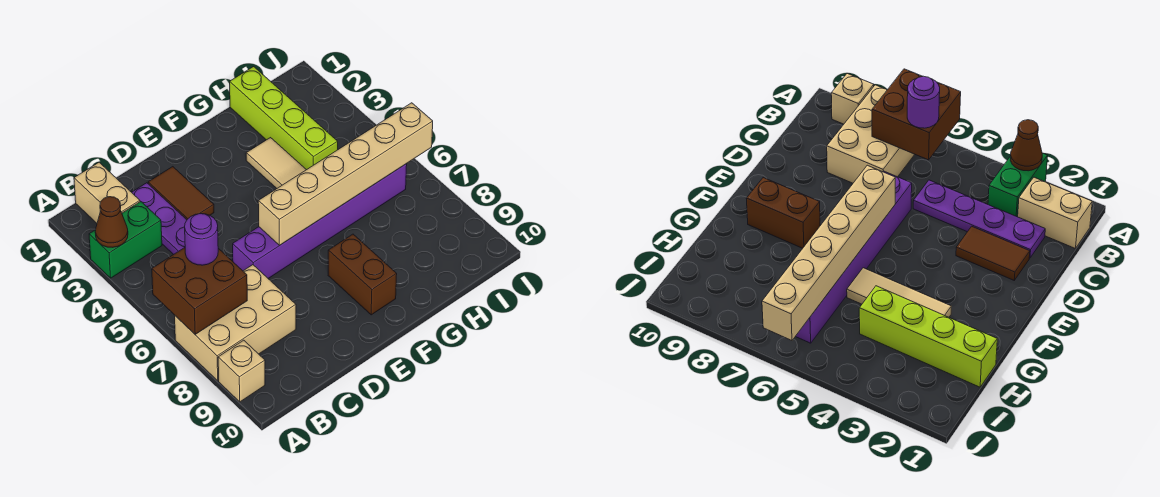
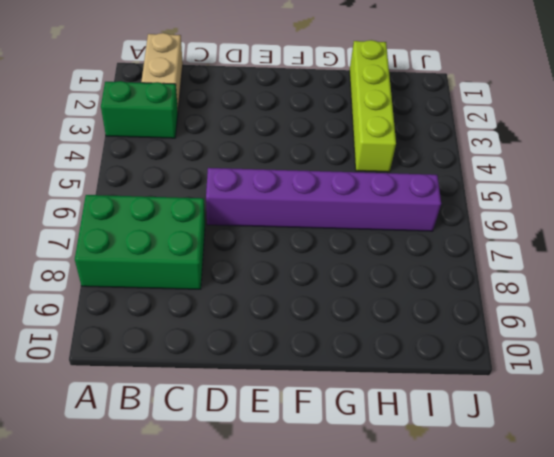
green brick A7:C8 level 1 -> tan brick A7:C8 level 1
none -> tan brick A9 level 1
none -> purple plate C2:C5 level 1
none -> brown tile D2:D3 level 1

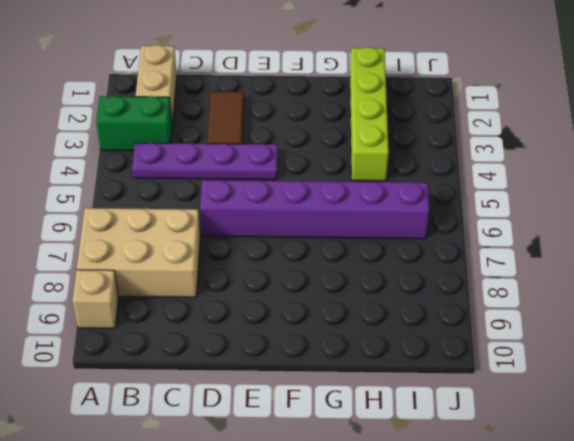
purple plate B4:E4 level 1 -> purple plate C2:C5 level 1
none -> brown brick F8:F9 level 1
none -> tan tile G3:G5 level 1
none -> brown cone A3 level 2

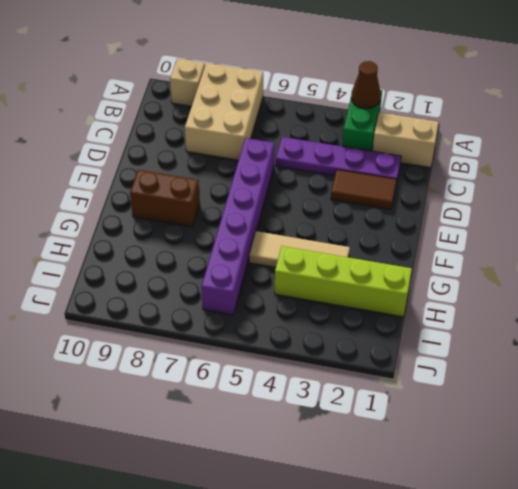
none -> brown brick A6:B7 level 2
none -> tan brick E6:J6 level 2
none -> purple round brick B6 level 3

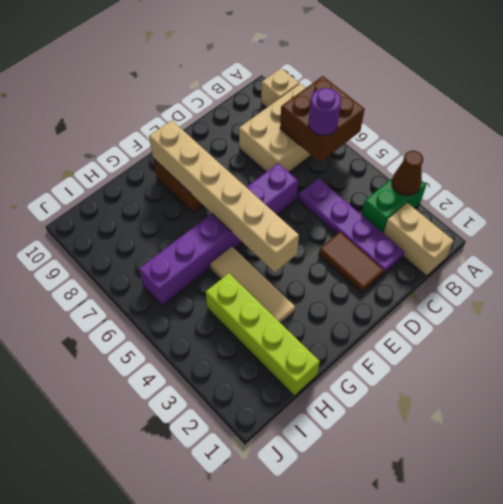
tan brick F4:F9 level 2 -> tan brick E6:J6 level 2

